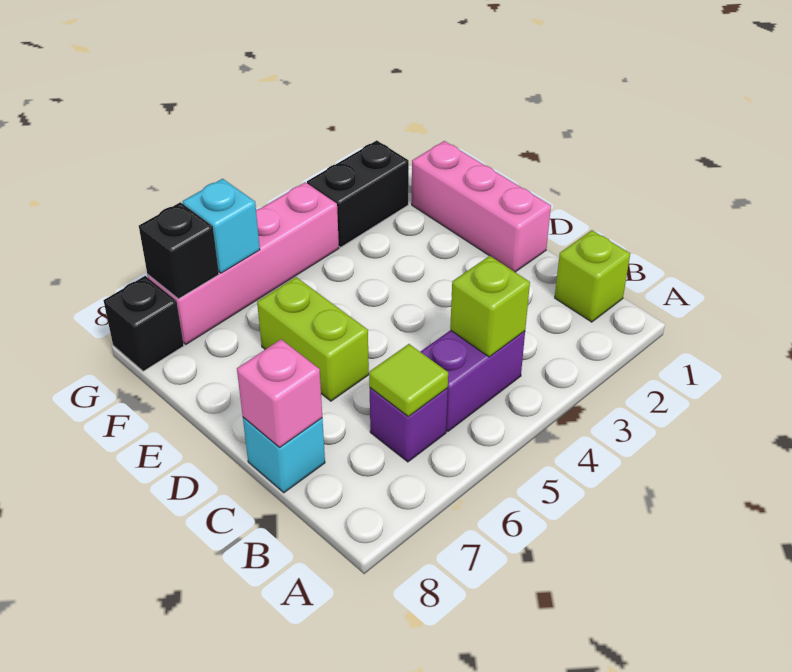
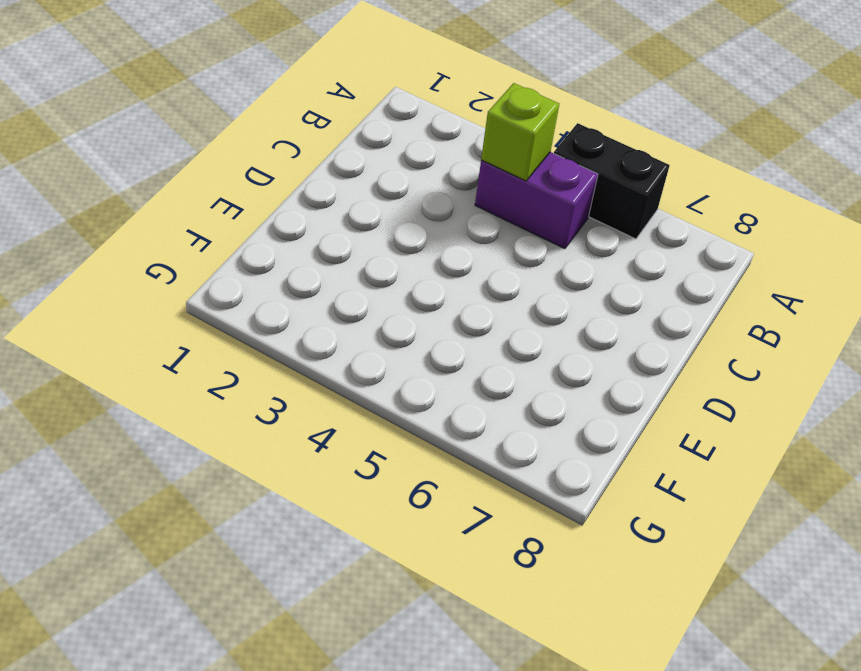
black brick A5:A6 level 1 -> black brick G2:G3 level 1
none -> lime brick B1 level 1
none -> purple brick B6 level 1
none -> cyan brick C8 level 1

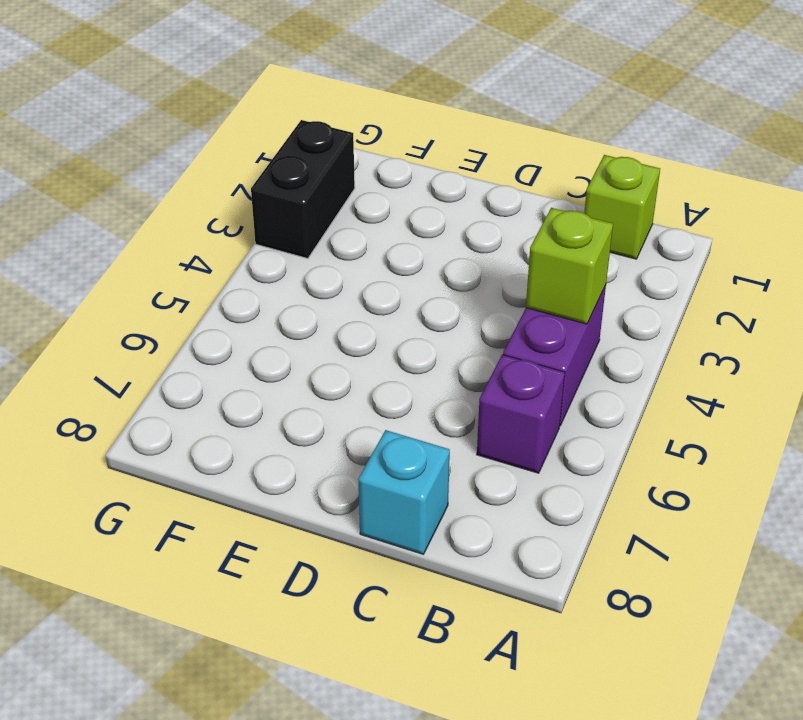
none -> pink brick D1:F1 level 1
none -> lime brick D6:E6 level 1
none -> pink brick G4:G7 level 1

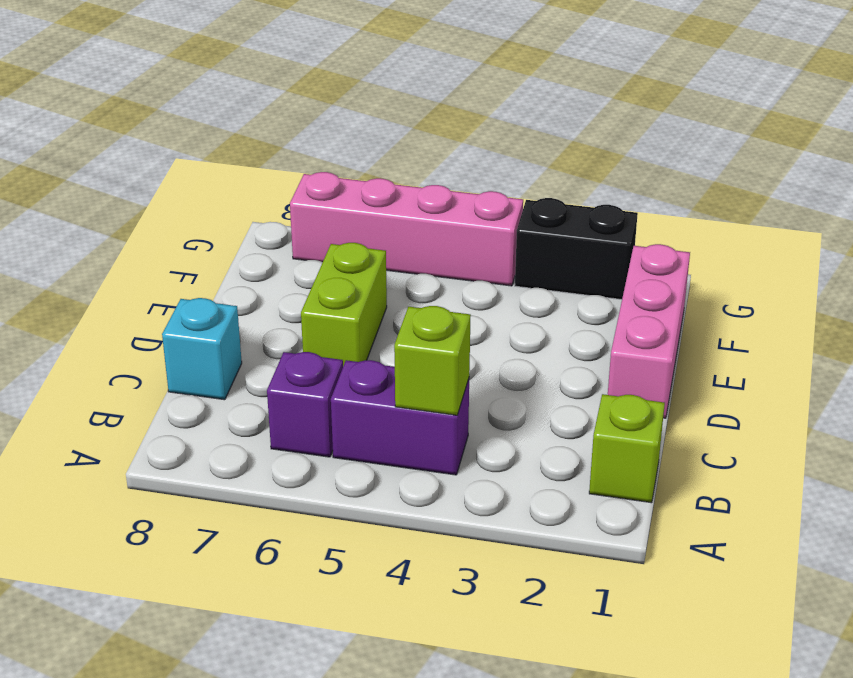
none -> black brick G8 level 1
none -> lime tile B6 level 2
none -> pink brick C8 level 2

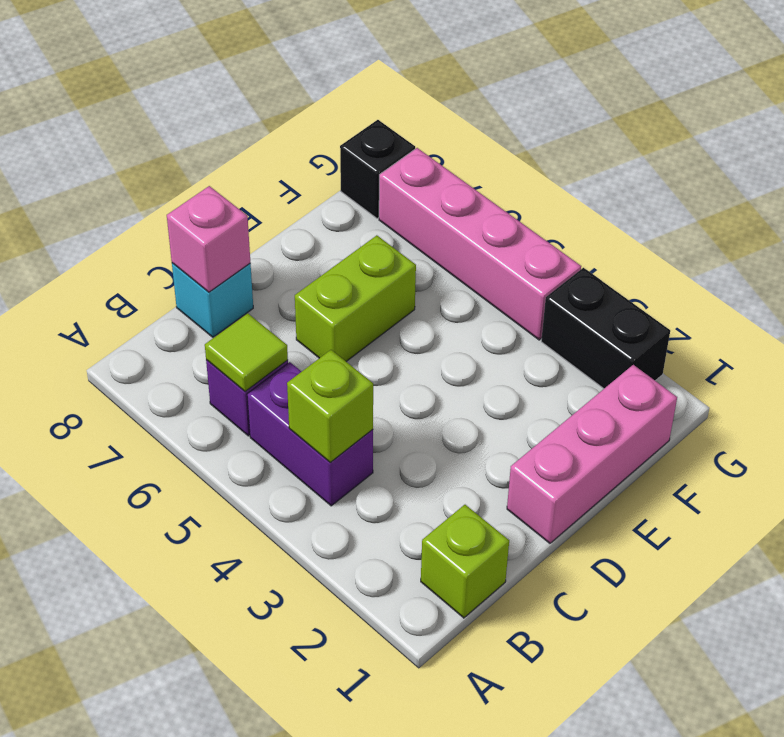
none -> cyan brick G6 level 2
none -> black brick G7 level 2

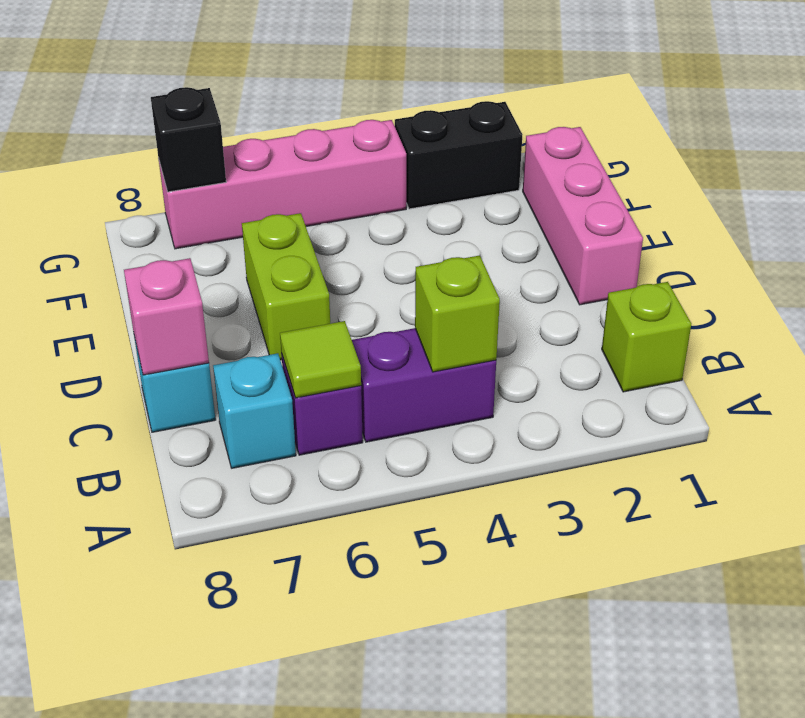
cyan brick B7 level 1 -> cyan brick G6 level 2
none -> black brick G8 level 1

